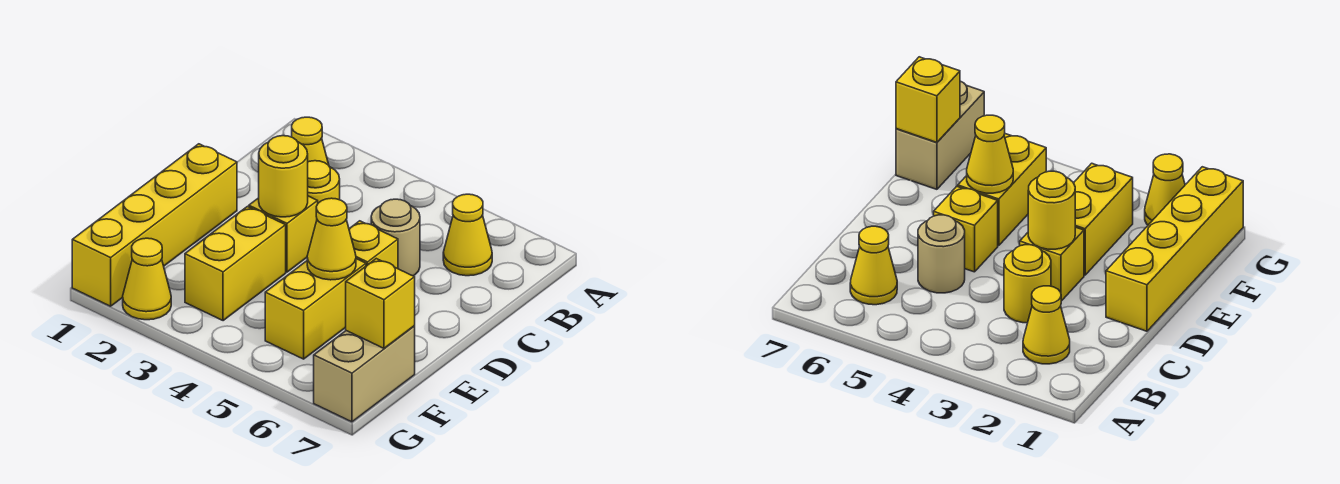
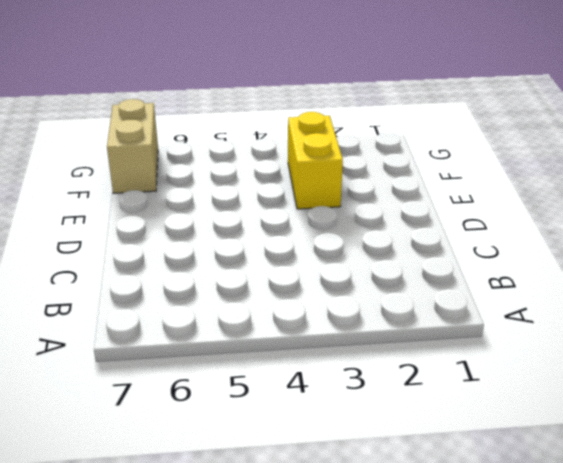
none -> yellow cone B2 level 1
none -> yellow cone B6 level 1
none -> yellow round brick C3 level 1

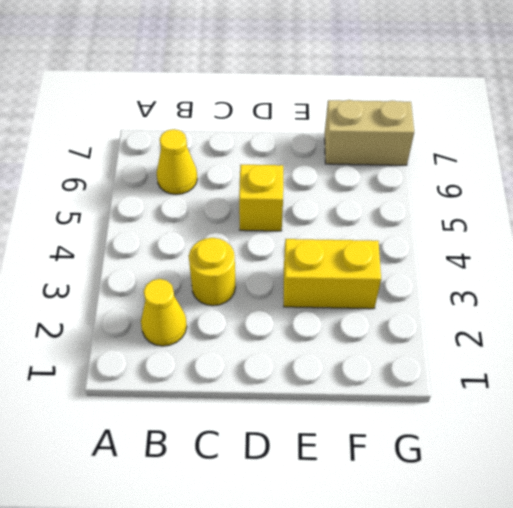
none -> tan round brick C5 level 1
none -> yellow brick D1:G1 level 1
none -> yellow brick D3 level 1

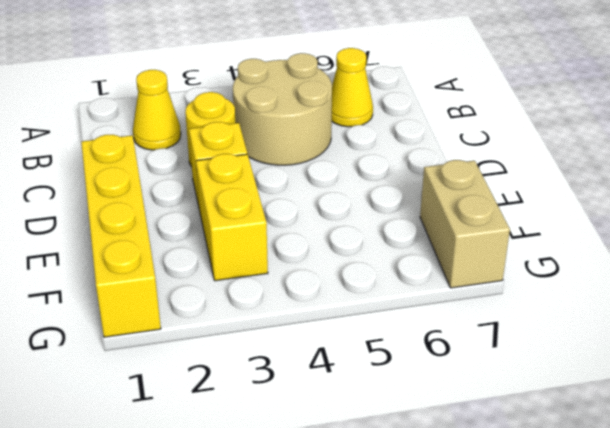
tan round brick B4:C5 level 1 -> tan round brick C5 level 1
none -> yellow brick D5 level 1
none -> yellow brick E5:F5 level 1
none -> yellow cone G2 level 1

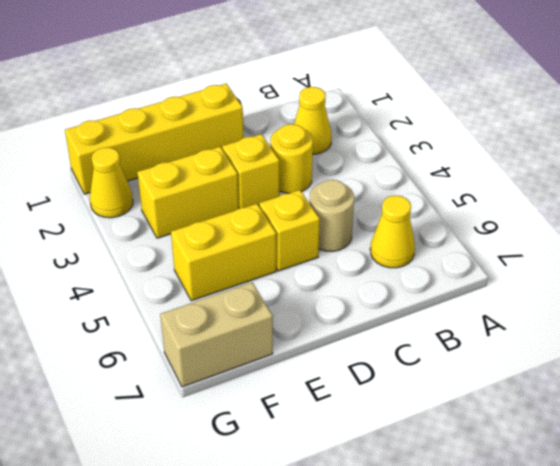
none -> yellow round brick D3 level 2
none -> yellow cone E5 level 2
none -> yellow brick F7 level 2

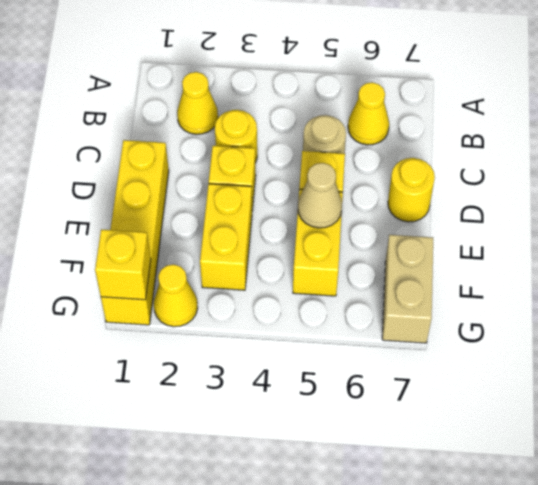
yellow round brick D7 level 1 -> yellow round brick D3 level 2
tan cone E5 level 2 -> yellow cone E5 level 2
yellow brick G1 level 2 -> yellow brick F7 level 2

